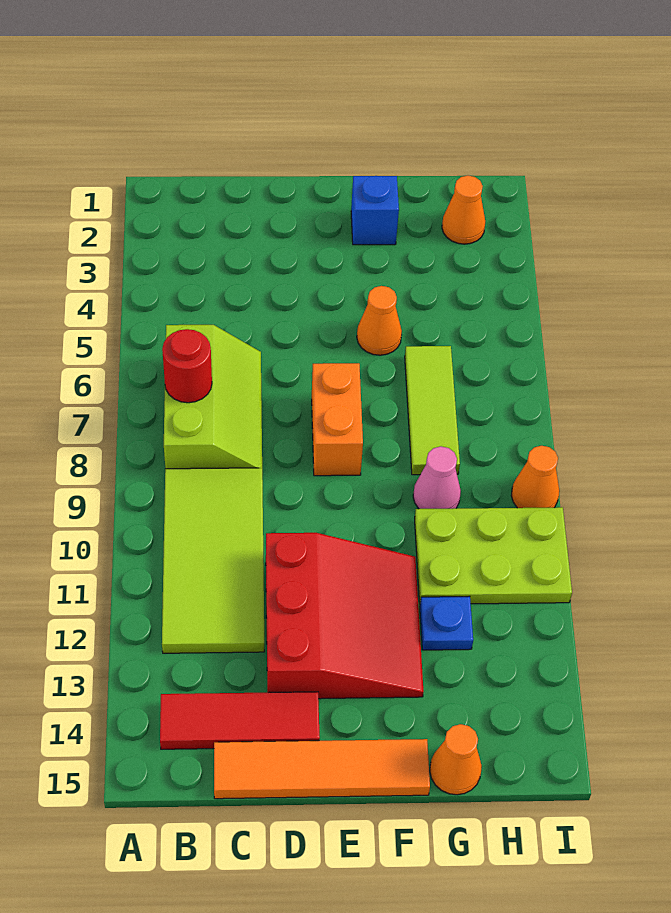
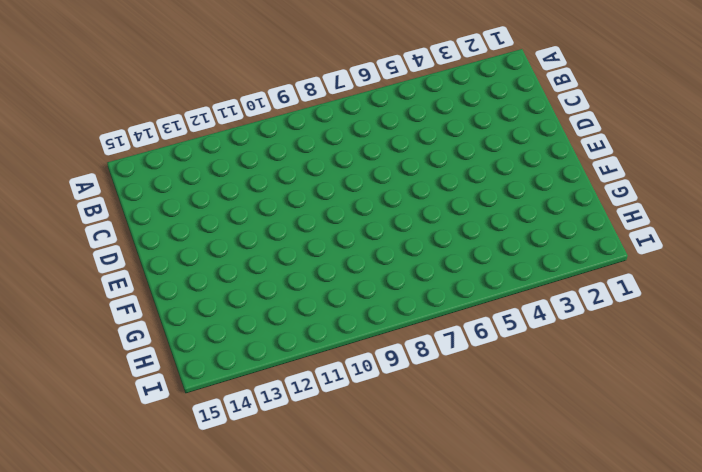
none -> lime slope B6:C8 level 1 top B
none -> lime tile B9:C12 level 1
none -> red tile B14:D14 level 1

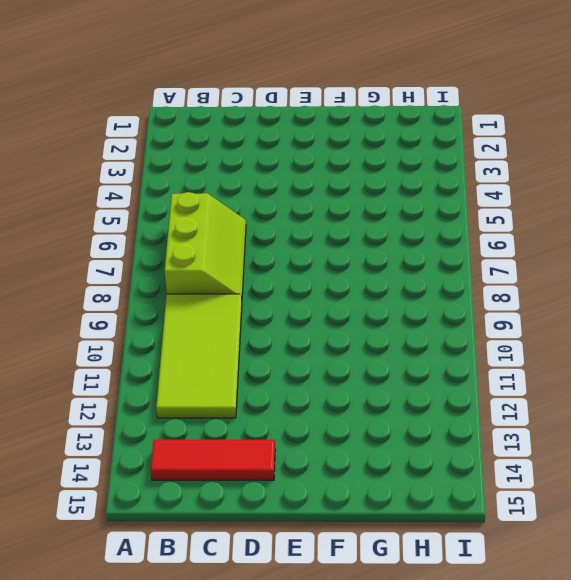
none -> orange tile C15:F15 level 1
none -> red slope D11:F13 level 1 top D
none -> orange brick E7:E8 level 1

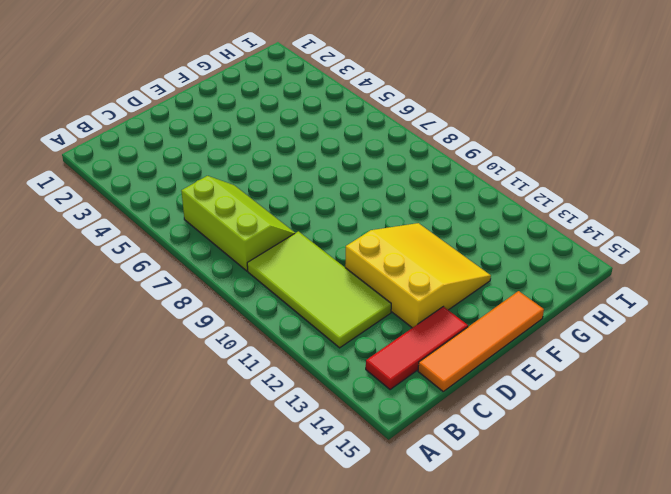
yellow slope D11:F13 level 1 top D -> red slope D11:F13 level 1 top D
none -> orange brick E7:E8 level 1
none -> blue brick F2 level 1
none -> orange cone F5 level 1

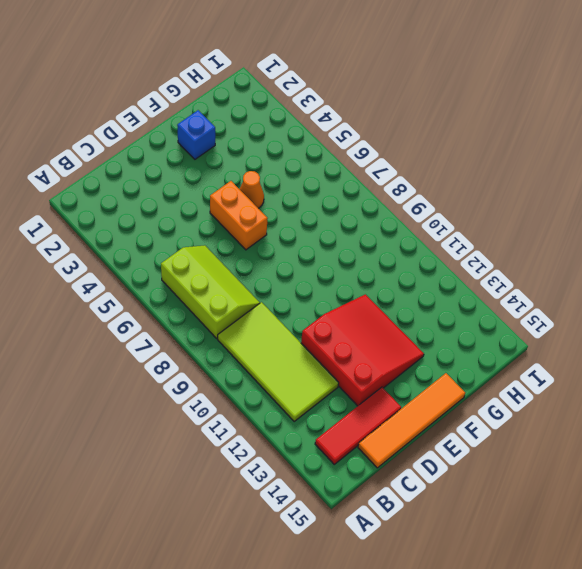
orange brick E5:E6 level 1 -> orange brick E7:E8 level 1
none -> lime tile G6:G8 level 1
none -> pink cone G9 level 1
none -> lime plate G10:I11 level 1

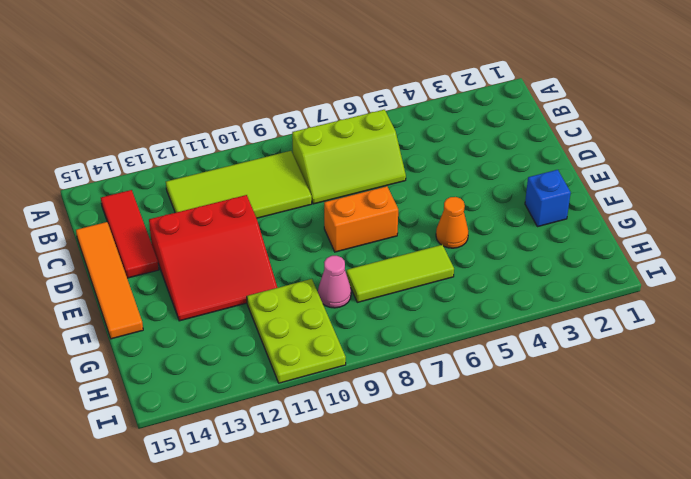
none -> blue plate G12 level 1
none -> orange cone G15 level 1
none -> orange cone H2 level 1

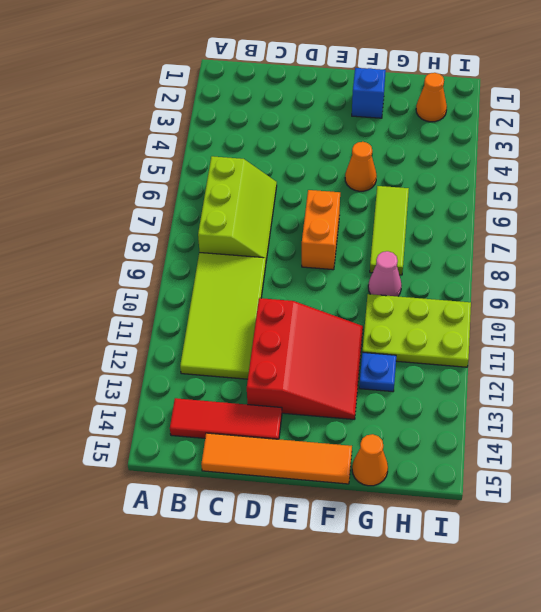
none -> orange cone I9 level 1
none -> red round brick B7 level 2

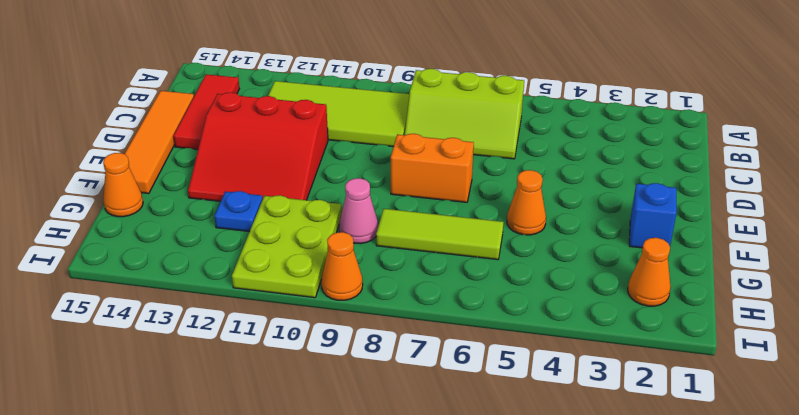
none -> red round brick B7 level 2

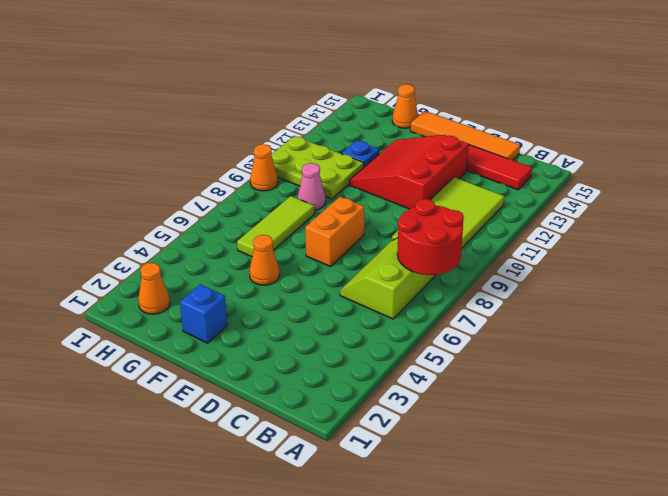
red round brick A7:B8 level 2 -> red round brick B7 level 2

